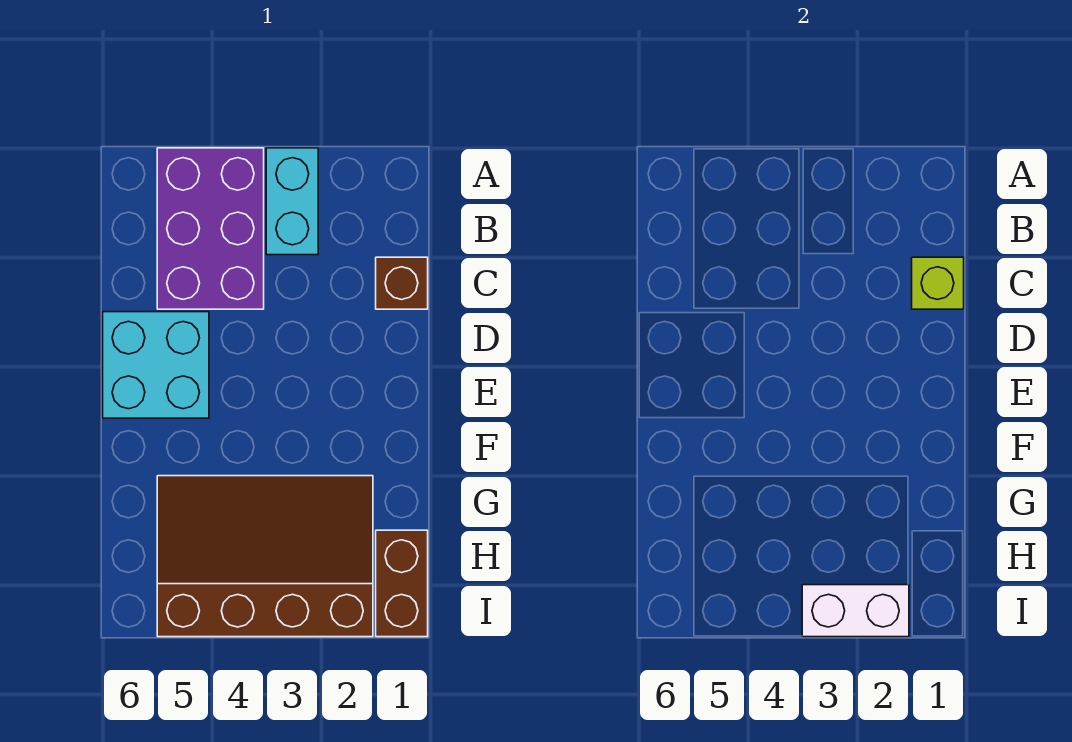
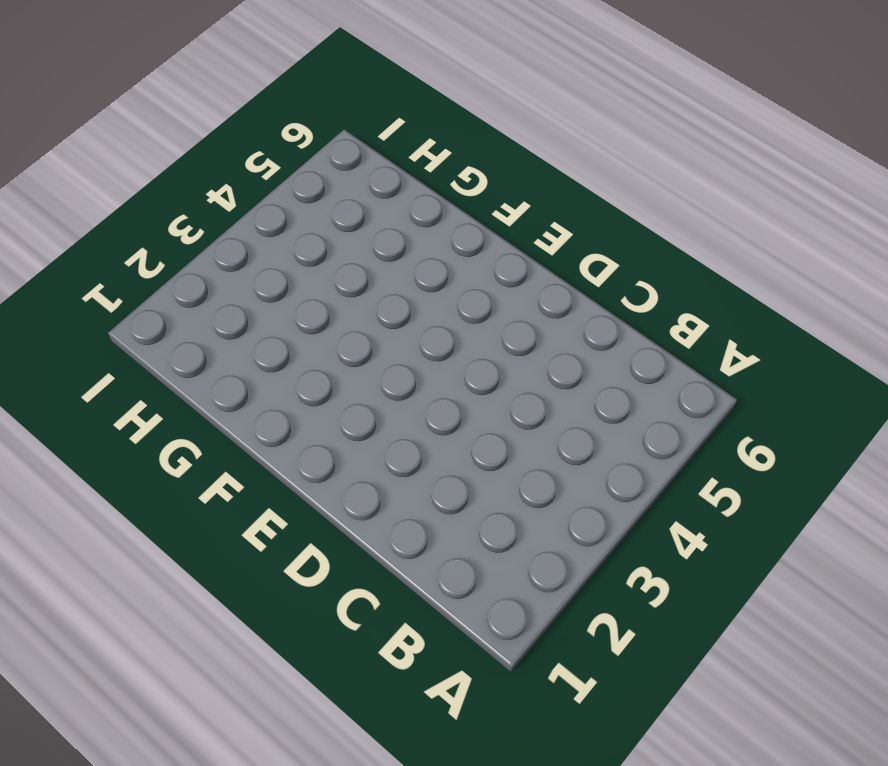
none -> cyan brick A3:B3 level 1
none -> purple brick A4:C5 level 1

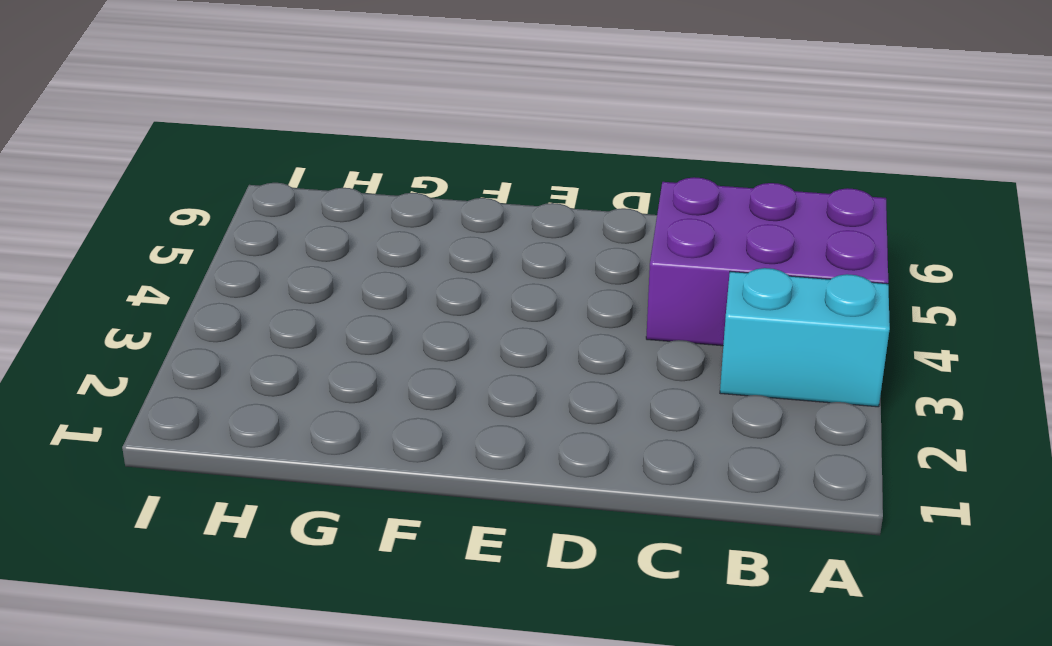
none -> brown brick C1 level 1
none -> cyan brick D5:E6 level 1

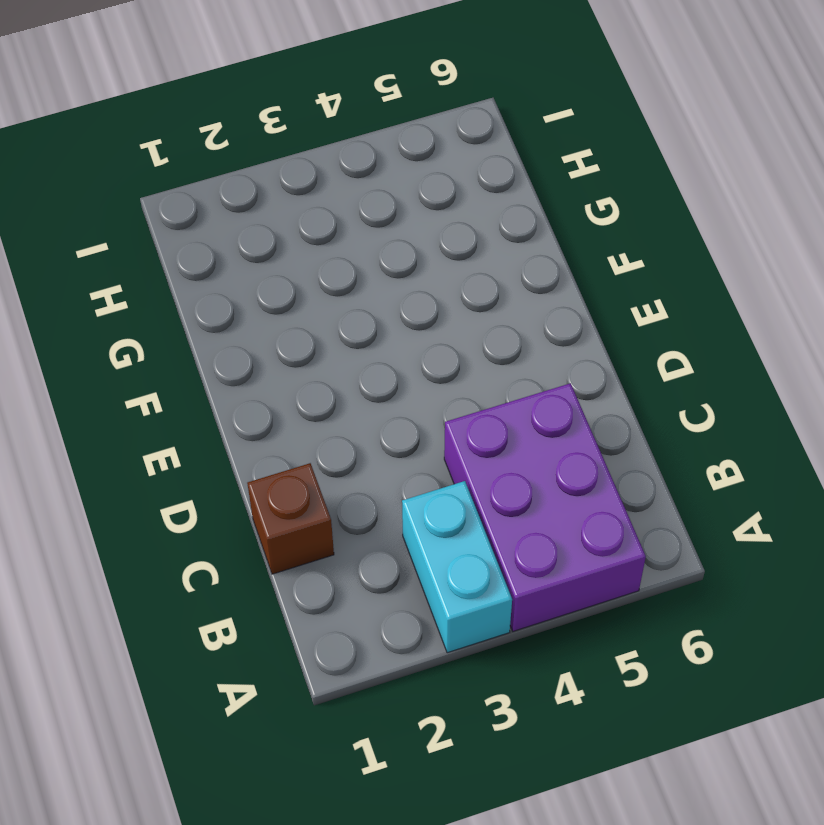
none -> cyan brick D5:E6 level 1
none -> brown slope G2:I5 level 1 top I

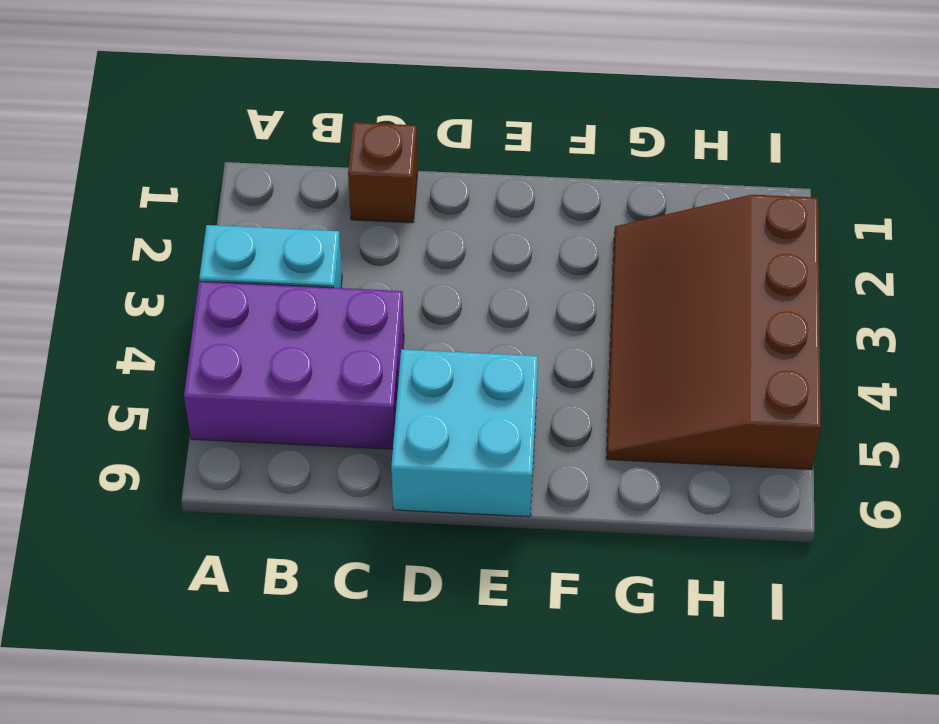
none -> brown brick H1:I1 level 1
none -> lime brick C1 level 2

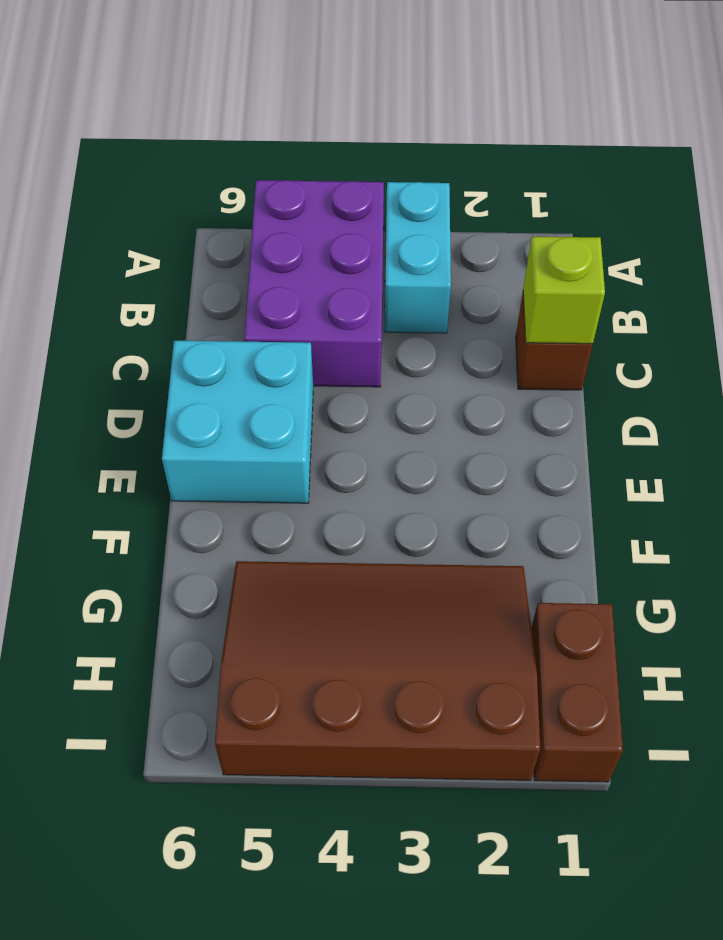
none -> white brick I2:I3 level 2

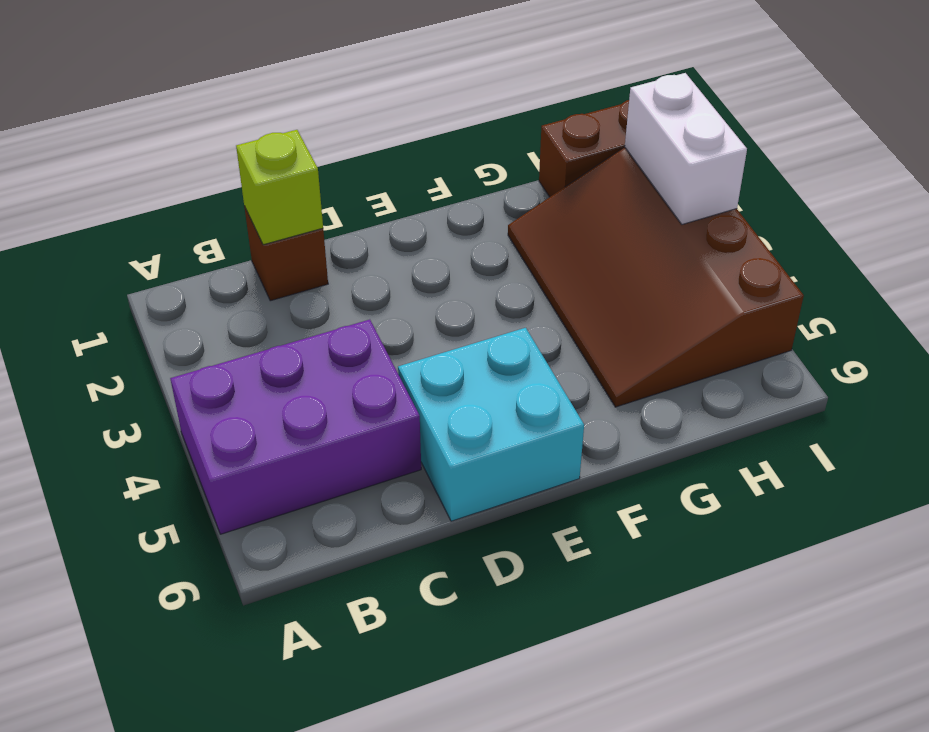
none -> cyan brick A3:B3 level 1

